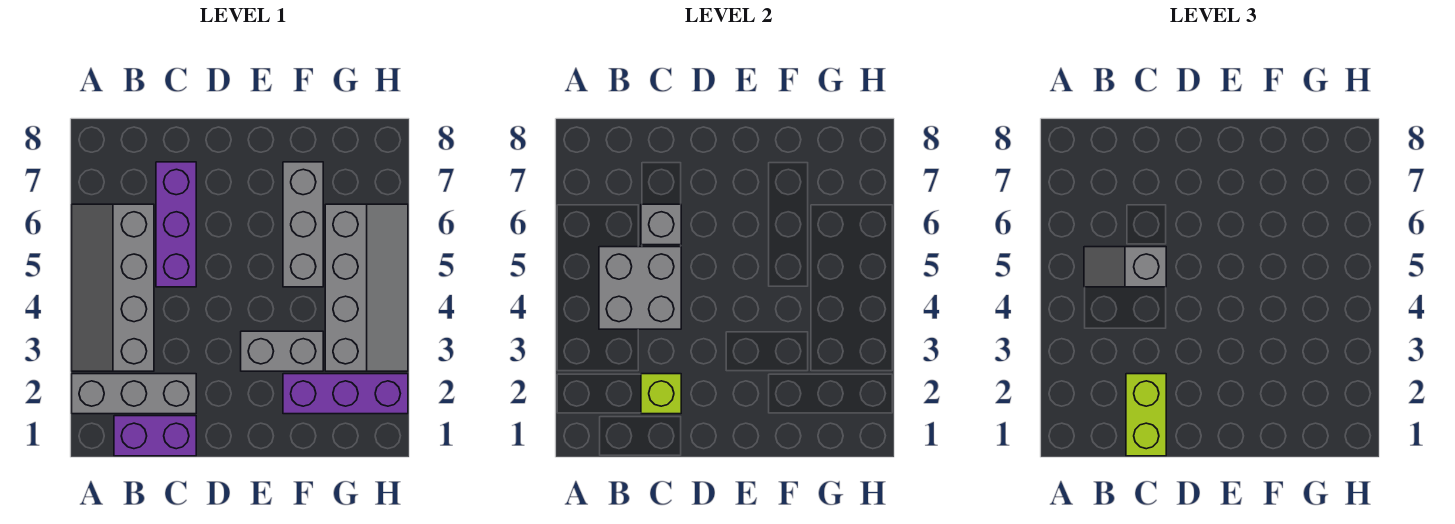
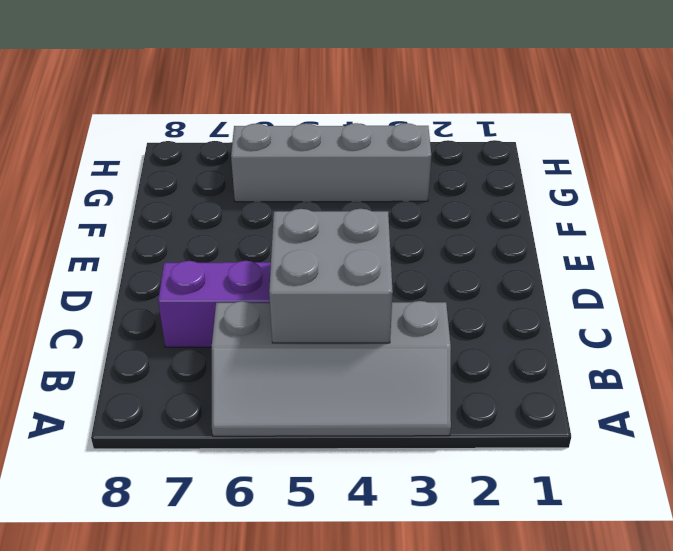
none -> grey brick A2:C2 level 1
none -> purple brick B1:C1 level 1
none -> grey brick E3:F3 level 1

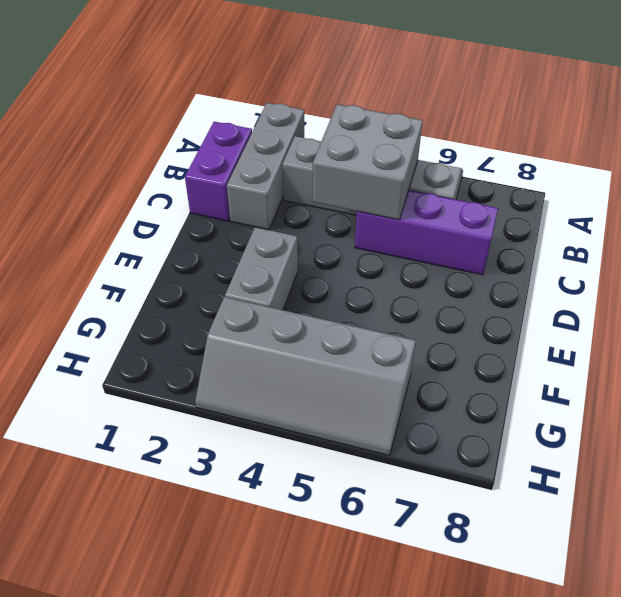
none -> purple brick F2:H2 level 1
none -> grey brick F5:F7 level 1
none -> lime brick C2 level 2

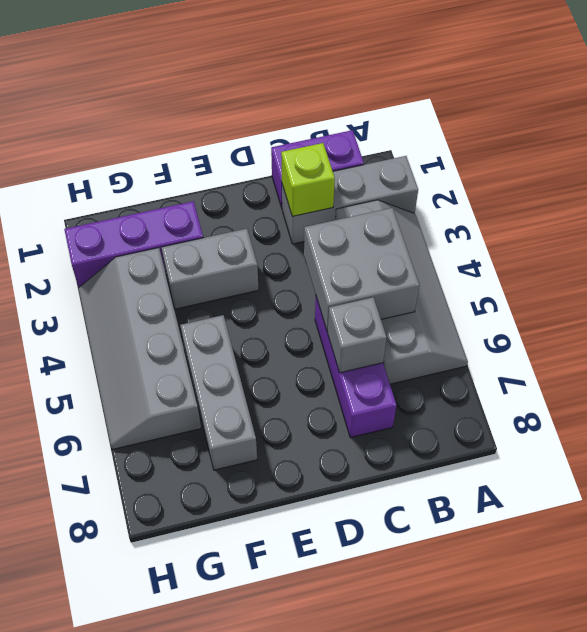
none -> grey slope B5:C5 level 3 top C
none -> lime brick C1:C2 level 3

